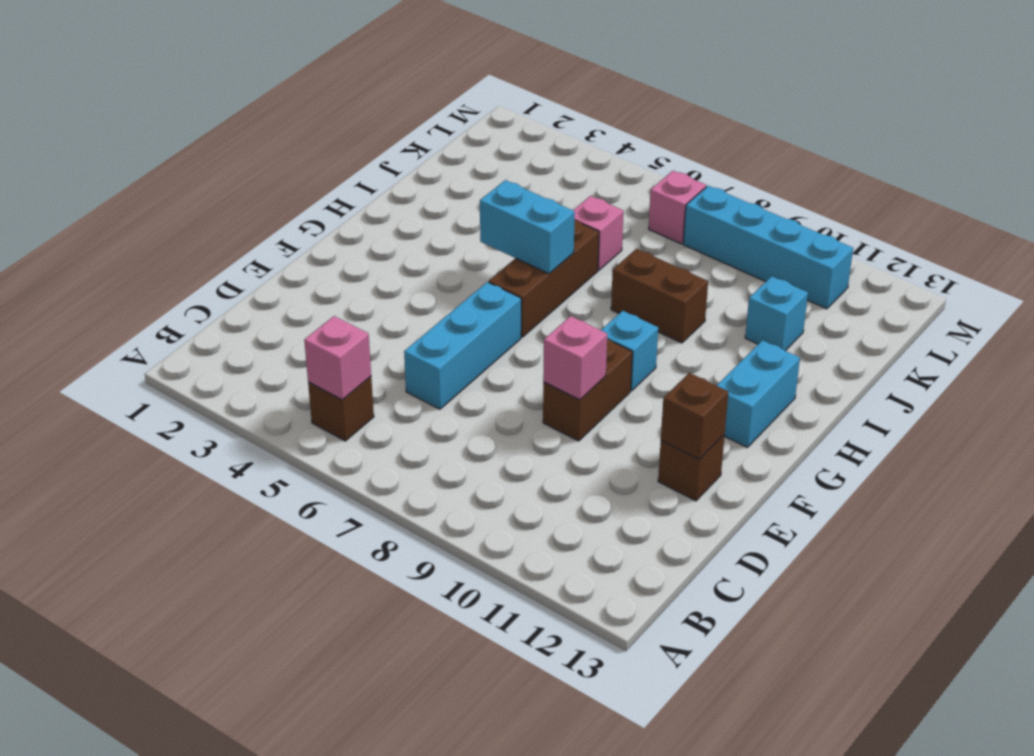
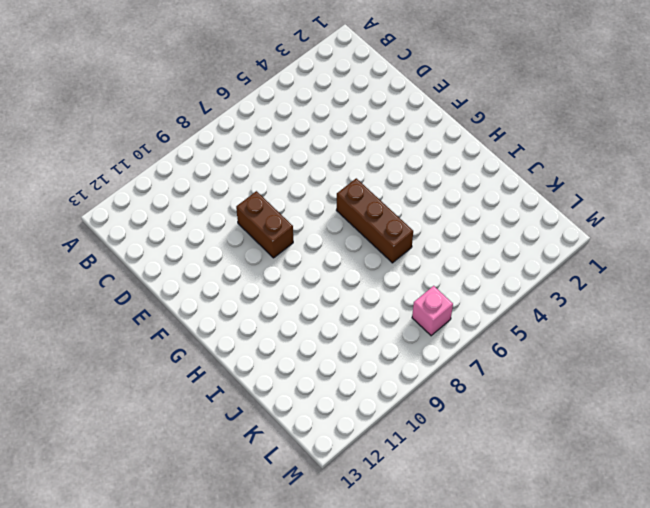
none -> brown brick B5 level 1
none -> cyan brick D6:F6 level 1
none -> brown brick E12 level 1

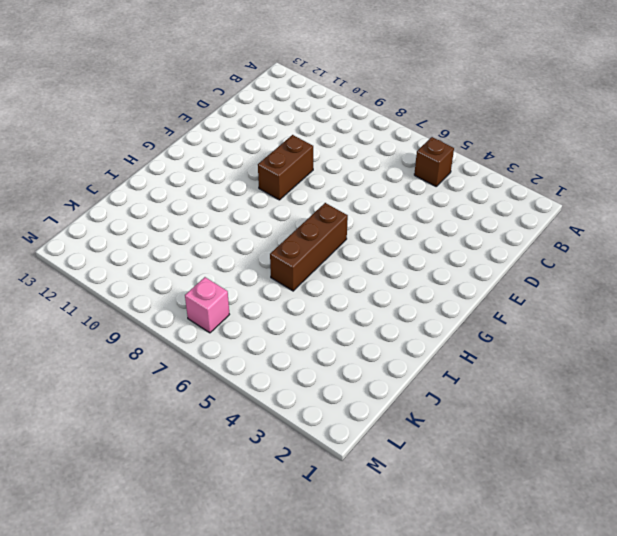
none -> cyan brick D6:F6 level 1
none -> brown brick E12 level 1
none -> cyan brick G9 level 1

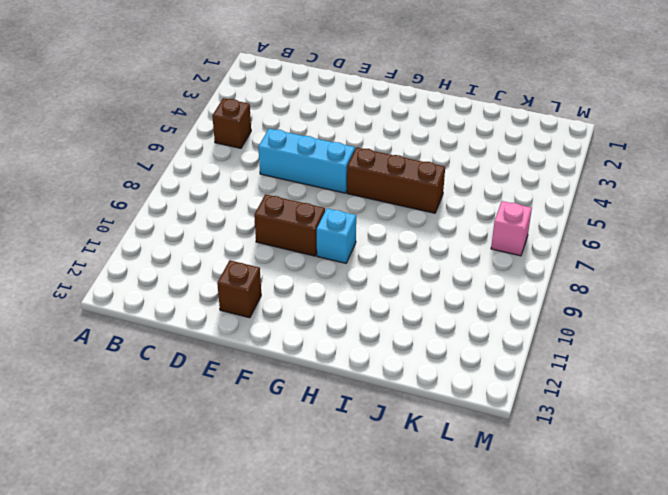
none -> cyan brick G12:H12 level 1
none -> brown brick I8:I9 level 1
none -> pink brick J6 level 1

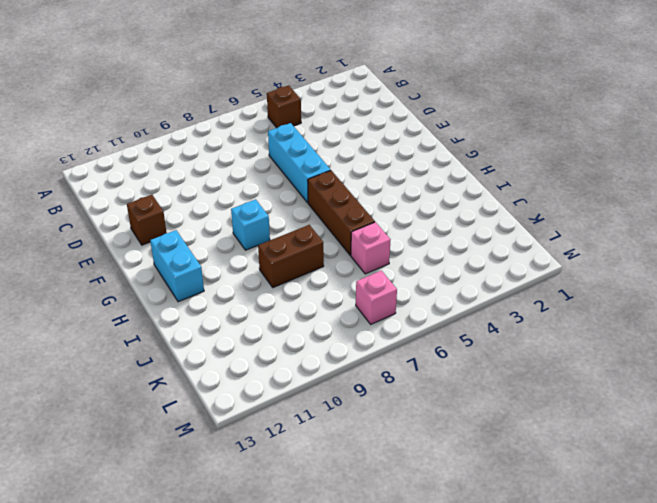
none -> brown brick E9:F9 level 1
none -> cyan brick J11 level 1
none -> cyan brick L8:L11 level 1

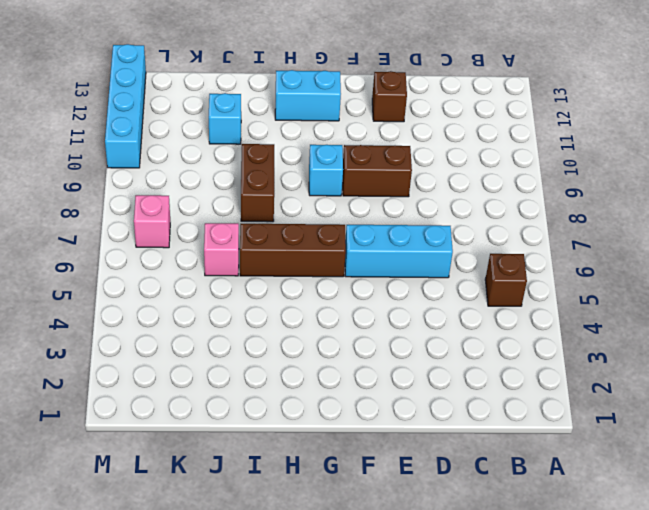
cyan brick M10:M13 level 1 -> cyan brick L8:L11 level 1
none -> pink brick B5 level 2
none -> pink brick E9 level 2
none -> brown brick E12 level 2

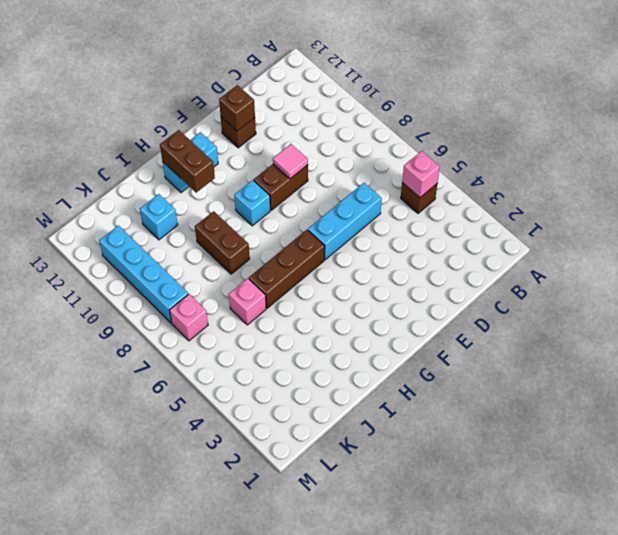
pink tile E9 level 2 -> pink brick E9 level 2
brown brick H11:H12 level 2 -> none
none -> cyan brick H5:H6 level 2

